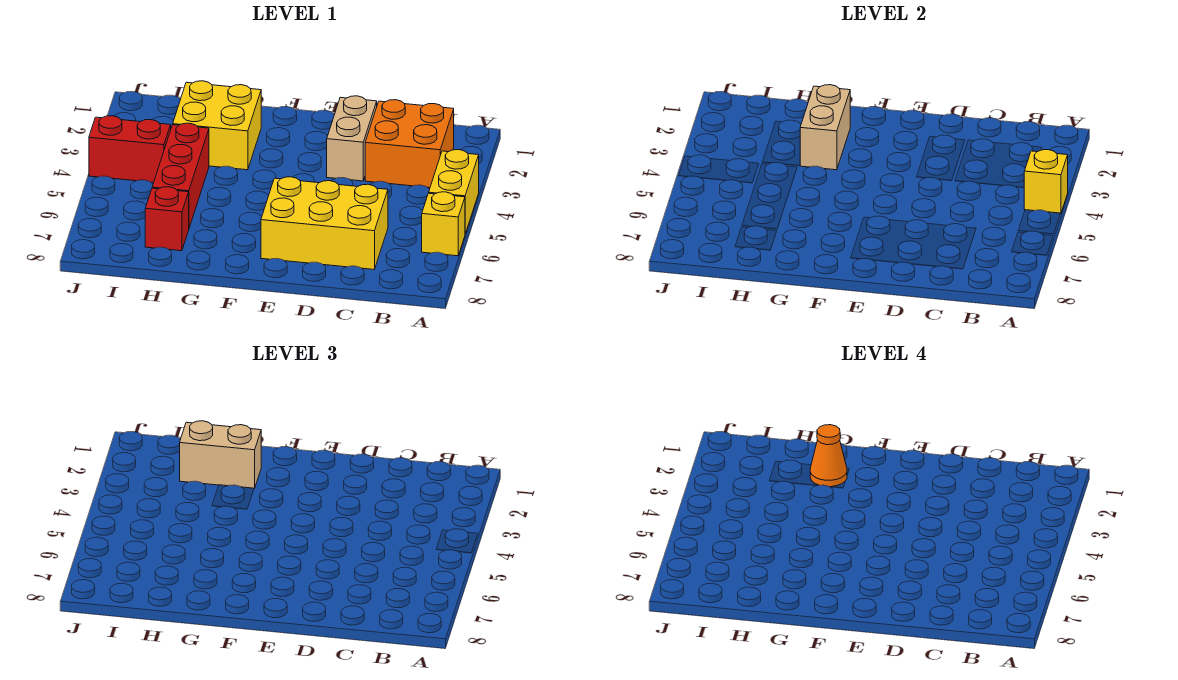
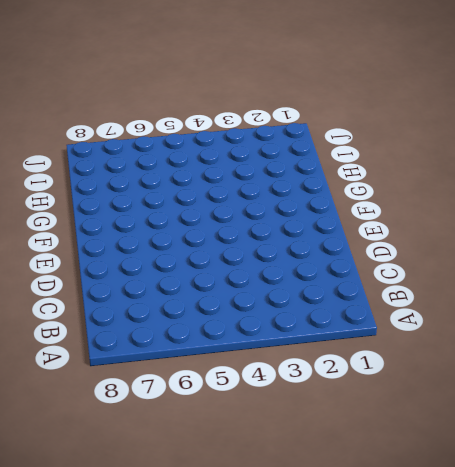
none -> yellow brick A4:A5 level 1
none -> yellow brick A6 level 1
none -> orange brick B2:C3 level 1

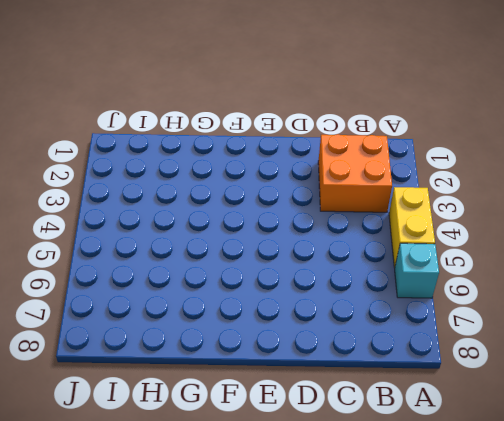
cyan brick A6 level 1 -> yellow brick A6 level 1
none -> yellow brick C6:E7 level 1
none -> tan brick D2:D3 level 1
none -> yellow brick G2:H3 level 1

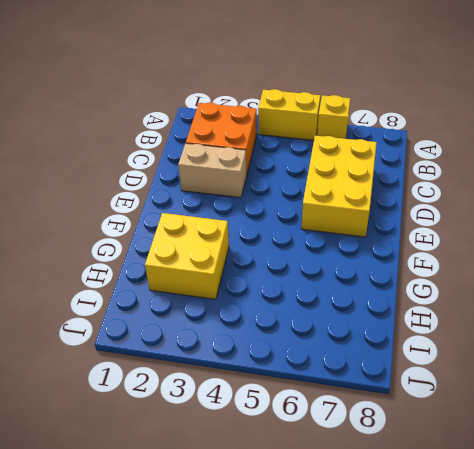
none -> red brick H4:H6 level 1
none -> red brick H7 level 1
none -> red brick I4:J4 level 1

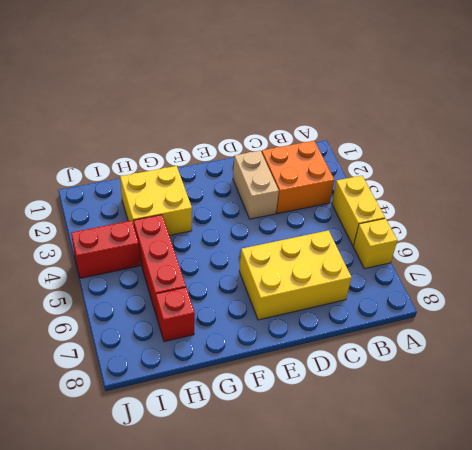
none -> yellow brick A4 level 2
none -> tan brick G2:G3 level 2
none -> tan brick G2:H2 level 3

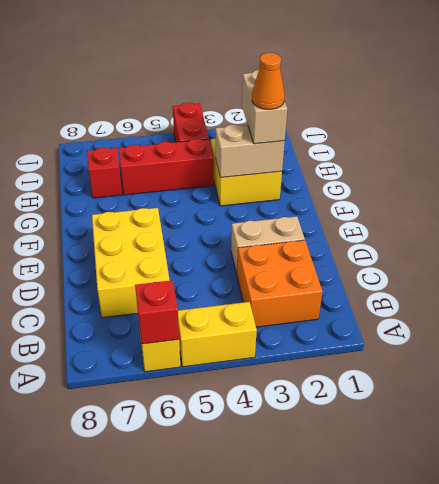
red brick A6 level 2 -> none
none -> yellow brick A4 level 2

